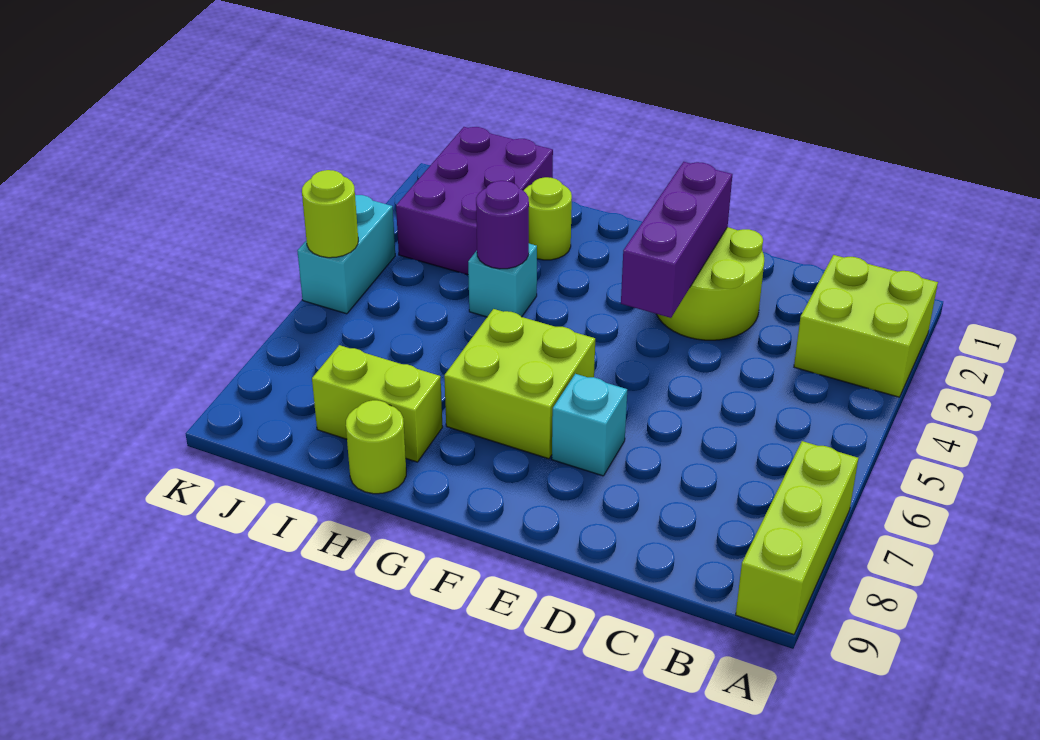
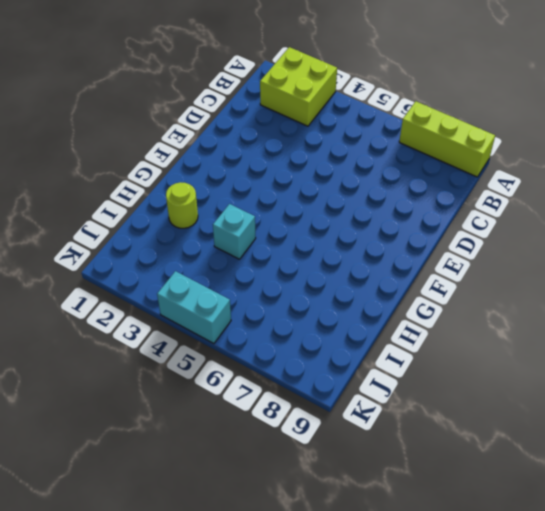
none -> lime round brick D2:E3 level 1
none -> cyan brick E7 level 1
none -> lime brick F6:G7 level 1

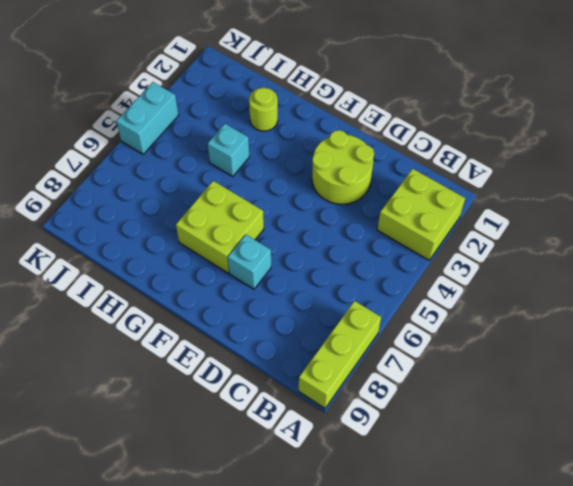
none -> lime brick H8:I8 level 1
none -> lime round brick H9 level 1
none -> purple brick I1:J3 level 1

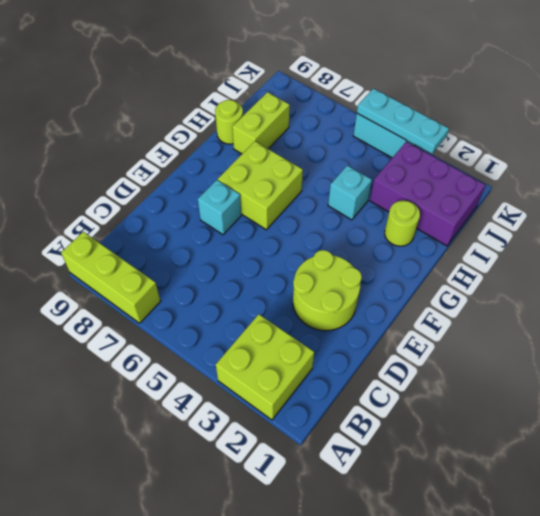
cyan plate K3:K5 level 2 -> lime round brick K5 level 2
none -> purple brick E2:E4 level 2
none -> purple round brick H4 level 2

